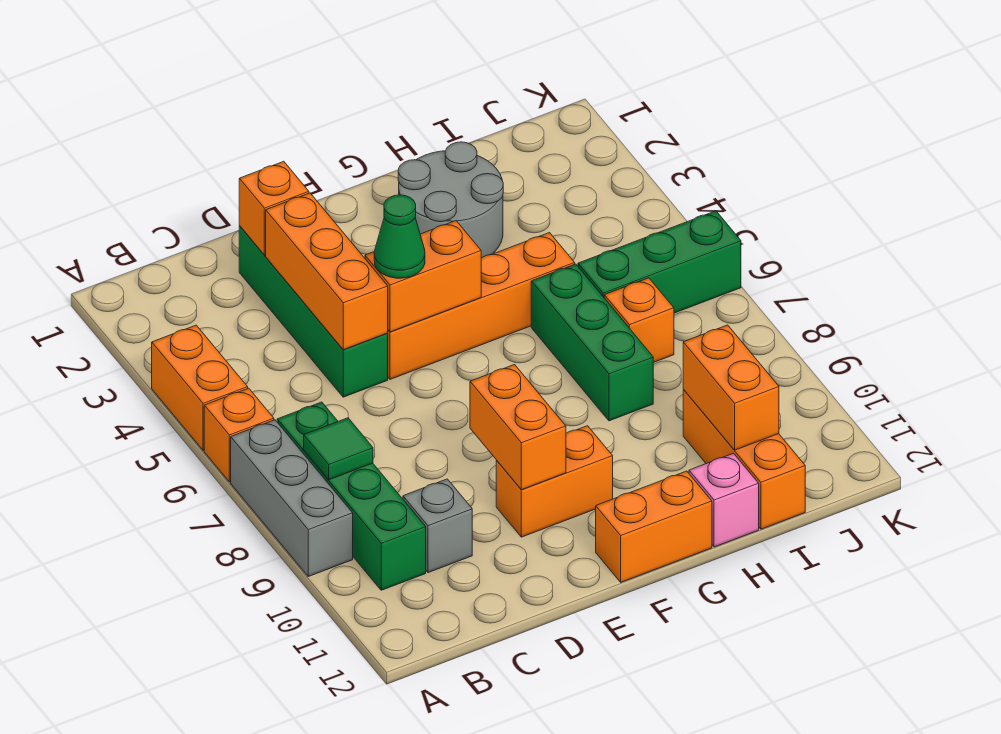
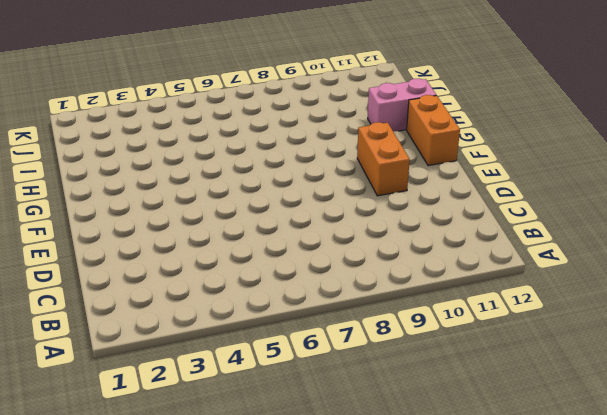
pink brick H11:H12 level 1 -> pink brick H12 level 1
none -> orange brick A4:A5 level 1
none -> orange brick A6 level 1
none -> grey brick A7:A9 level 1

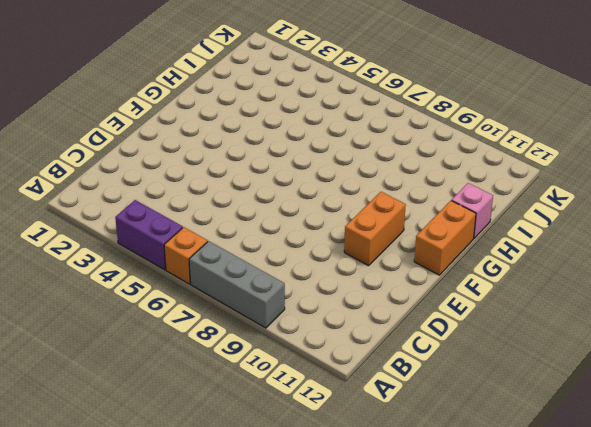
purple brick A4:A5 level 1 -> orange brick A4:A5 level 1
none -> green brick B7:B10 level 1
none -> grey brick C10 level 1
none -> green brick D2:D5 level 1

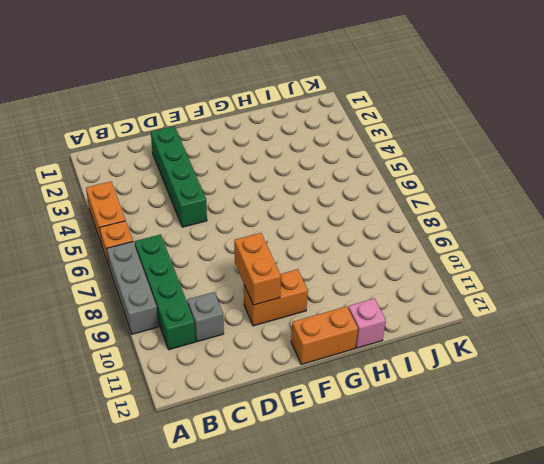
none -> orange brick E5:H5 level 1
none -> grey round brick G2:H3 level 1
none -> green brick H6:H8 level 1

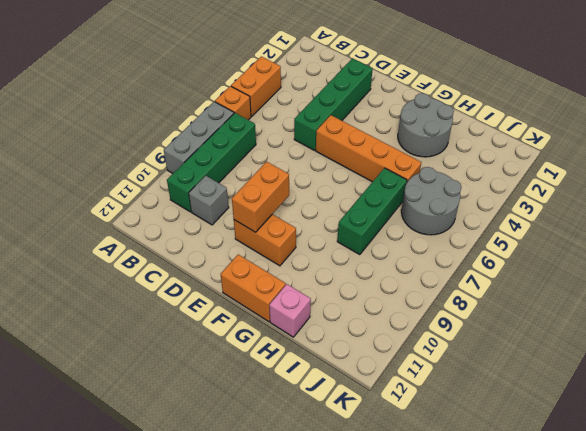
grey round brick I5:J6 level 1 -> green brick I6:K6 level 1
none -> orange brick I7 level 1
none -> orange brick I10:I12 level 1
none -> green tile B8 level 2

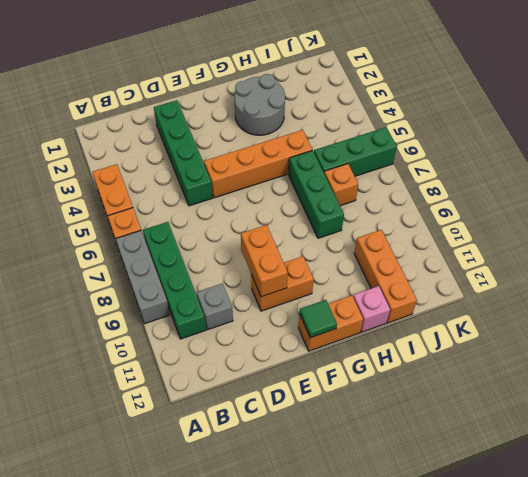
green tile F12 level 2 -> green tile B8 level 2
none -> orange brick D2 level 2
none -> orange brick D3:D5 level 2
none -> orange brick E5:F5 level 2

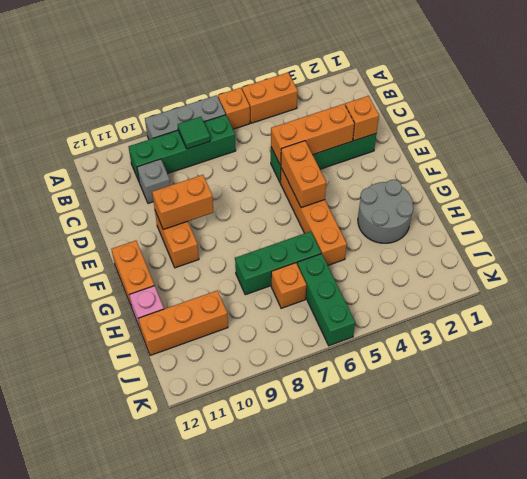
none -> orange brick I10:I11 level 2
none -> green cone E5 level 3

